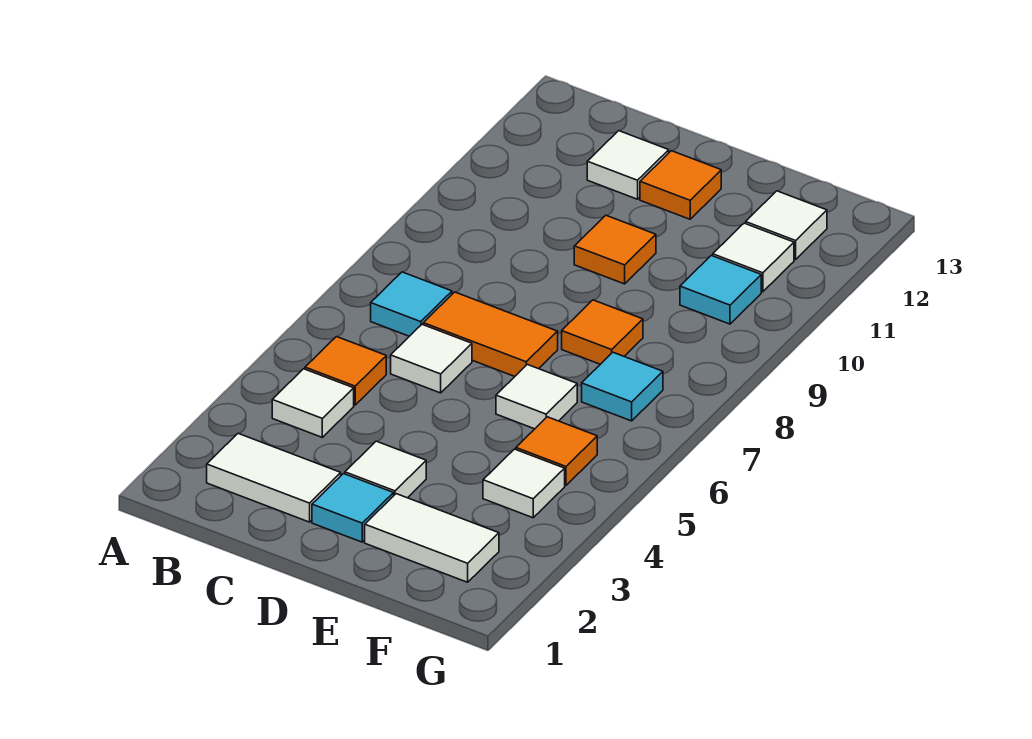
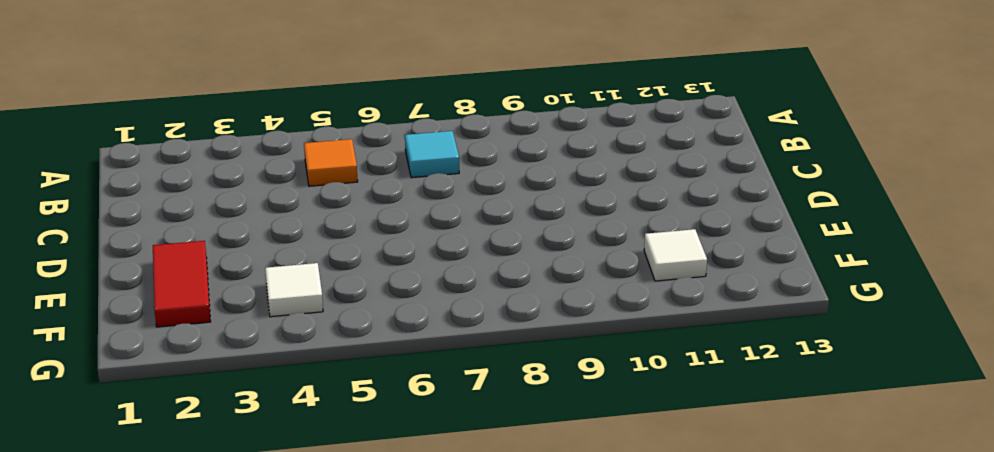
red tile E2:F2 level 1 -> white tile E2:F2 level 1
none -> white tile B2:C2 level 1
none -> white tile B4 level 1
none -> white tile C6 level 1

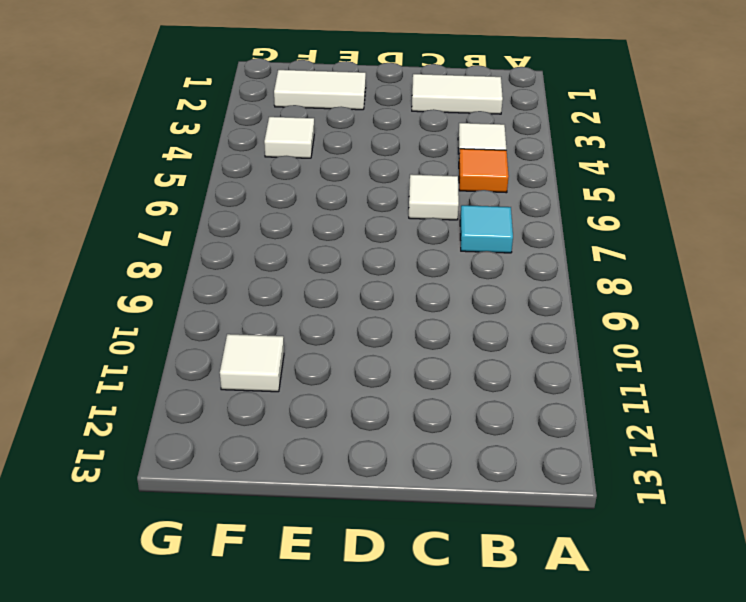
none -> orange tile C7:D7 level 1
none -> white tile C12 level 1
none -> cyan tile D2 level 1

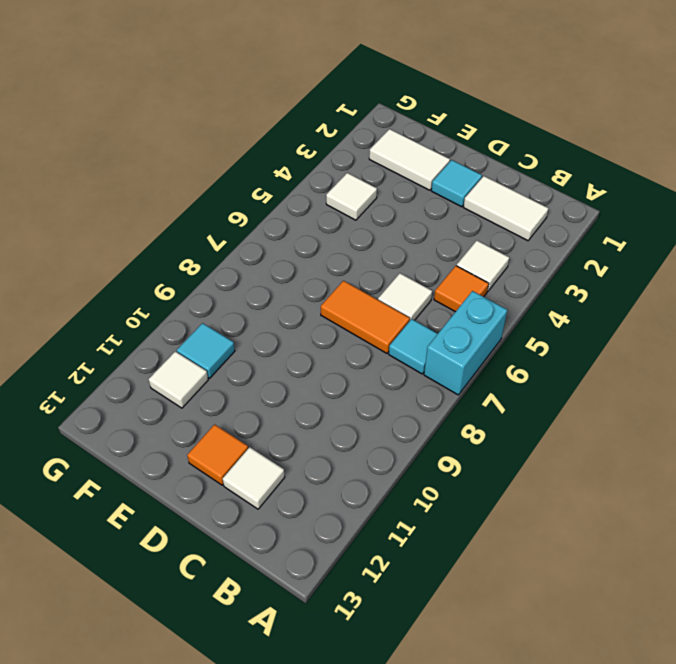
cyan brick A6:A7 level 1 -> none
none -> white tile D3 level 1
none -> orange tile D10 level 1
none -> white tile E6 level 1

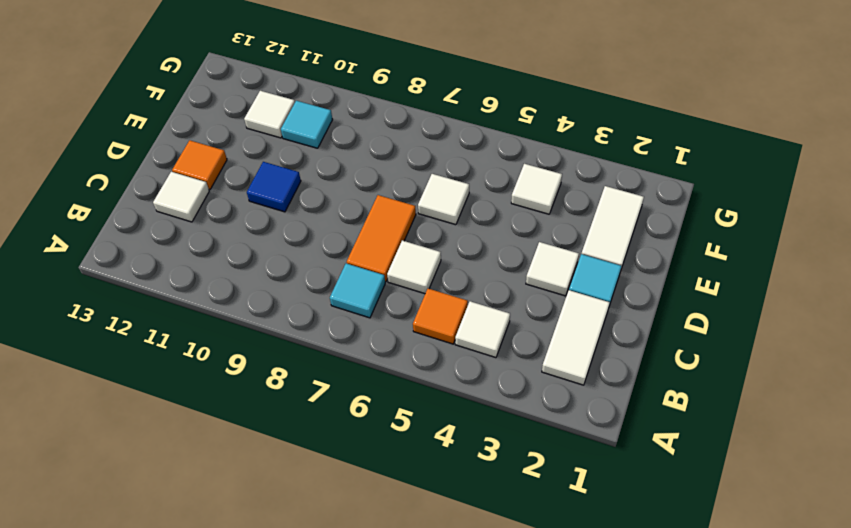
blue tile D10 level 1 -> orange tile D10 level 1
none -> orange tile E8 level 1
none -> orange tile F5 level 1
none -> cyan tile F7 level 1

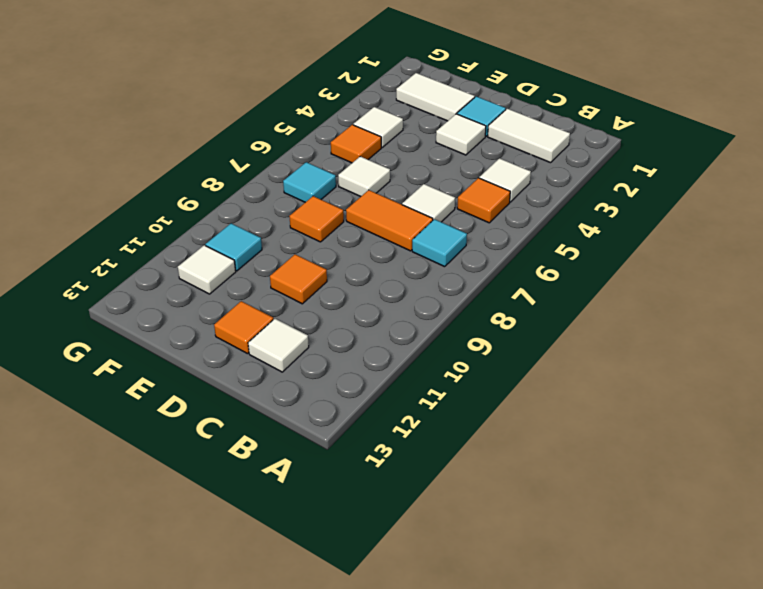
none -> white tile F12 level 1

